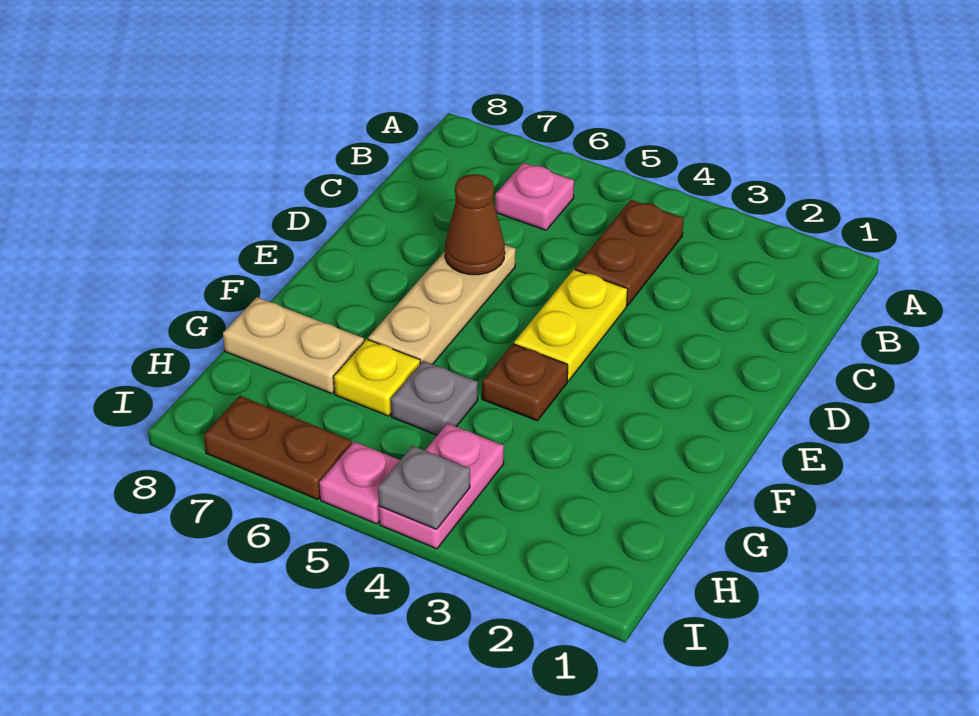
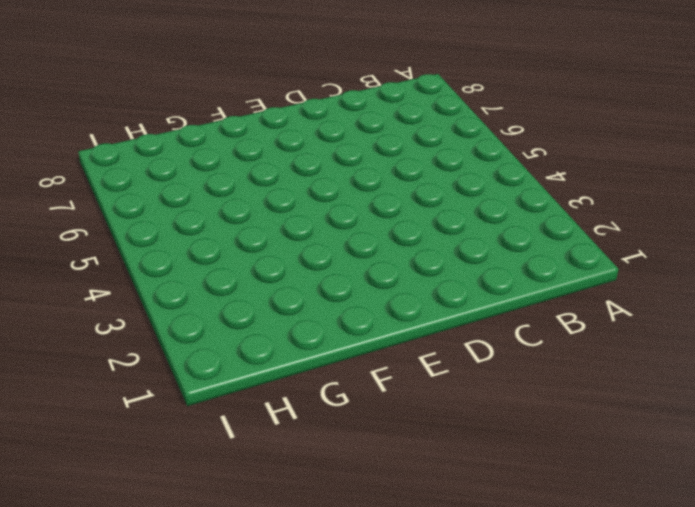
none -> brown plate B4:C4 level 1
none -> pink plate B6 level 1
none -> yellow plate D4:E4 level 1

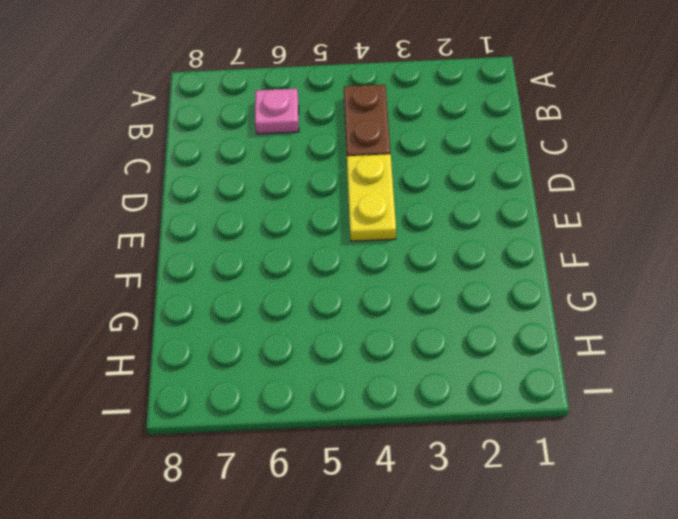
none -> tan plate D6:F6 level 1
none -> brown plate F4 level 1
none -> grey plate G5 level 1

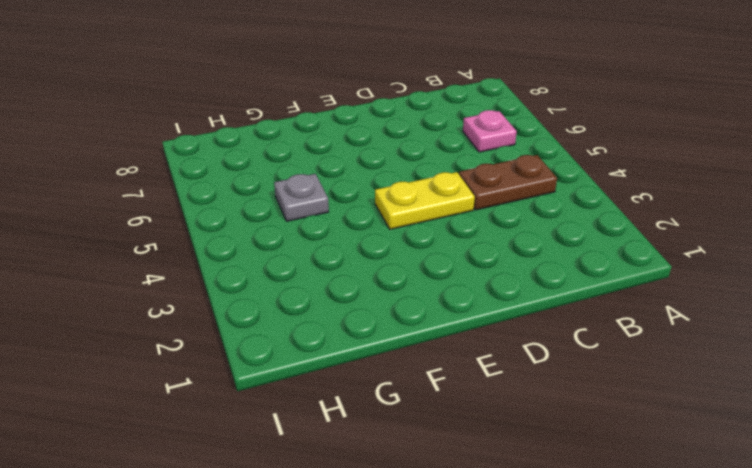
none -> tan plate D6:F6 level 1
none -> brown plate F4 level 1
none -> yellow plate G6 level 1

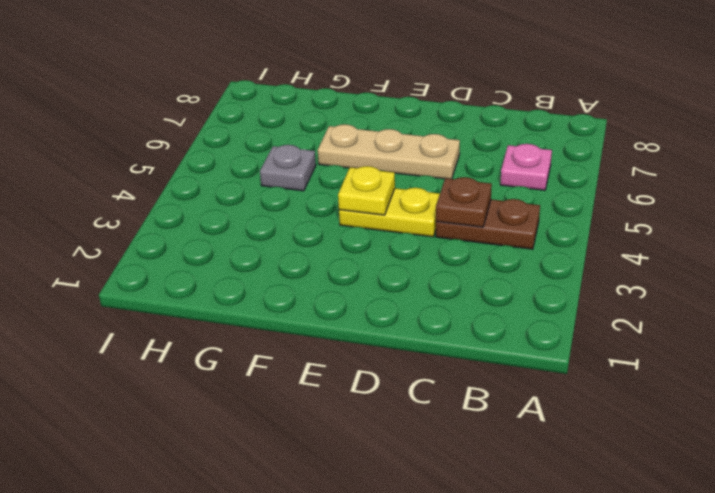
brown plate C4 level 2 -> brown plate F4 level 1
yellow plate E4 level 2 -> yellow plate G6 level 1
none -> tan plate G7:G8 level 1
none -> pink plate H4:I4 level 1
none -> pink plate I5 level 1

